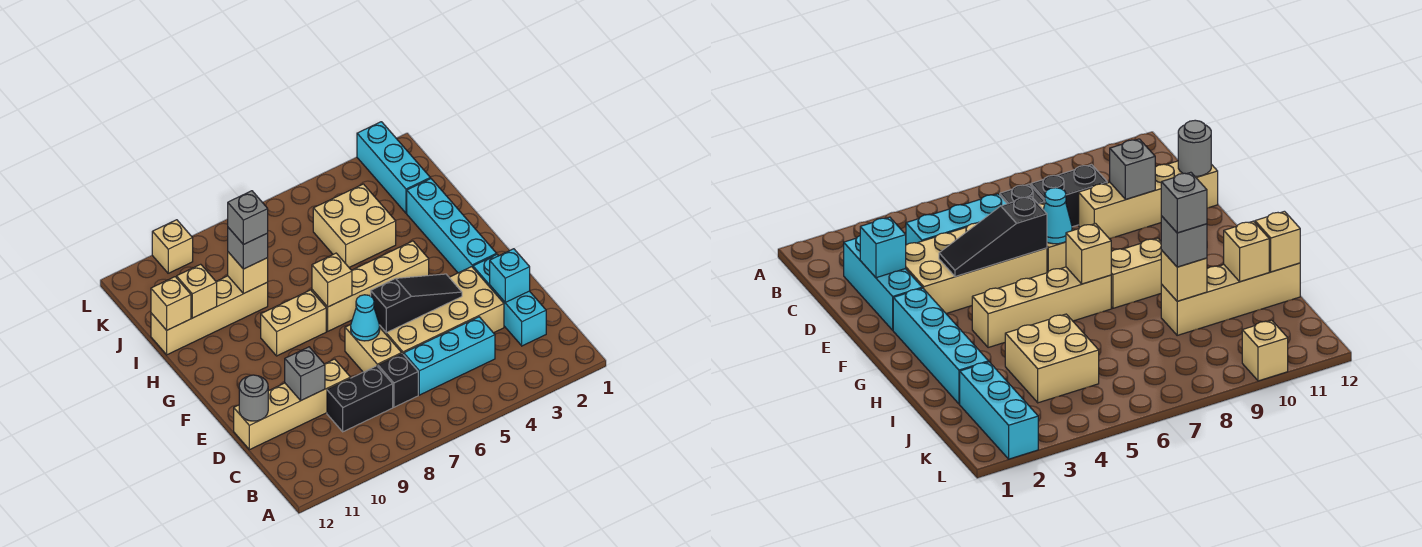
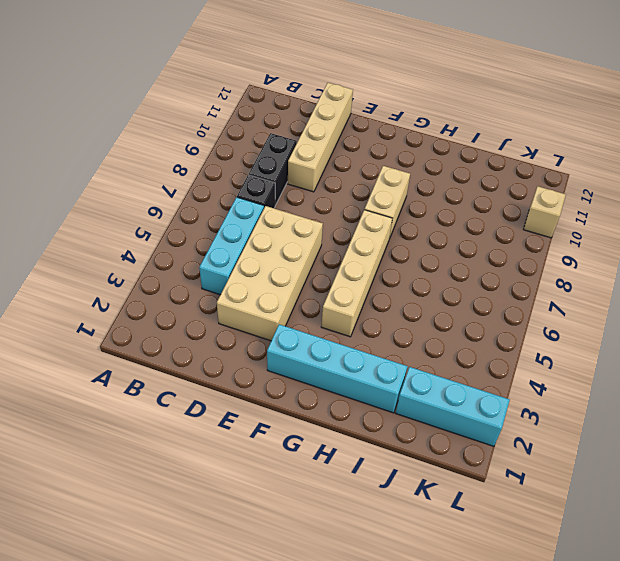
none -> cyan brick C2:E2 level 1
none -> tan brick D7:E7 level 1
none -> tan brick I4:J5 level 1

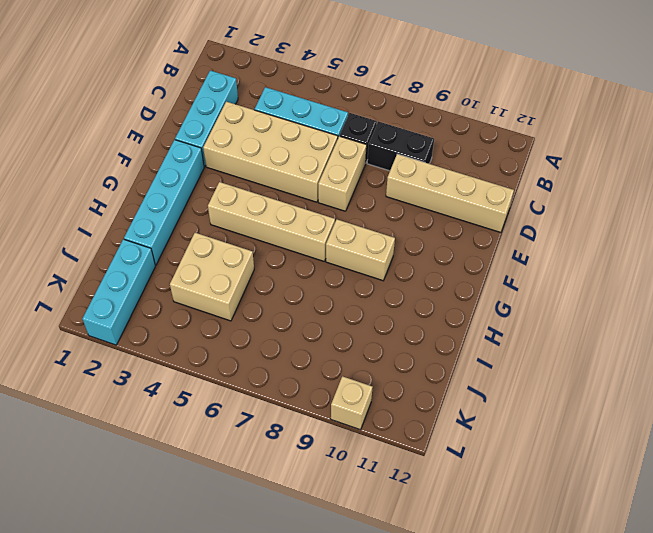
none -> tan brick I9:I12 level 1
none -> cyan brick D2 level 2
none -> grey brick D10 level 2

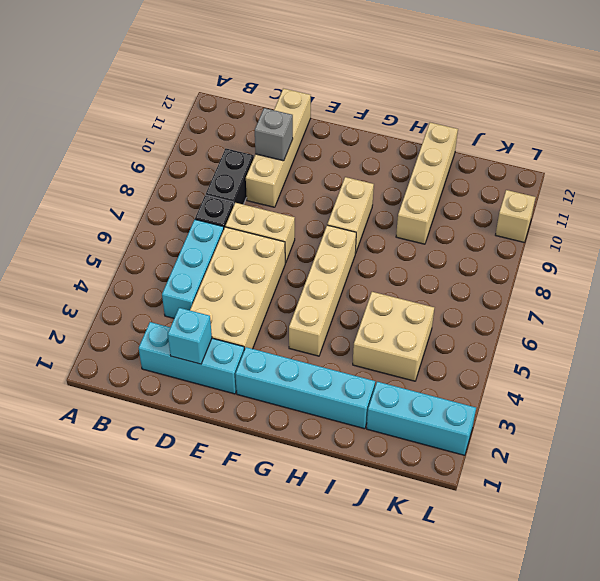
none -> grey round brick D12 level 2
none -> black slope E4:E6 level 2 top 6
none -> cyan cone E7 level 2

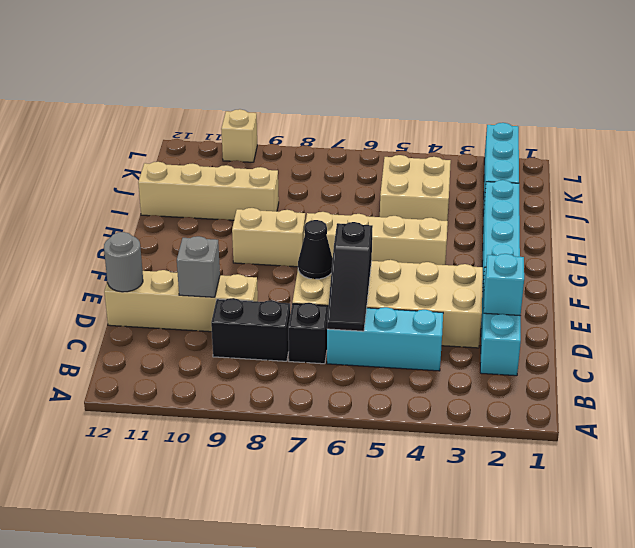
black slope C6:E6 level 2 top E -> black slope E4:E6 level 2 top 6
black cone E7 level 2 -> cyan cone E7 level 2
none -> tan brick G7 level 2
none -> tan brick I9 level 2
none -> tan brick I11 level 2

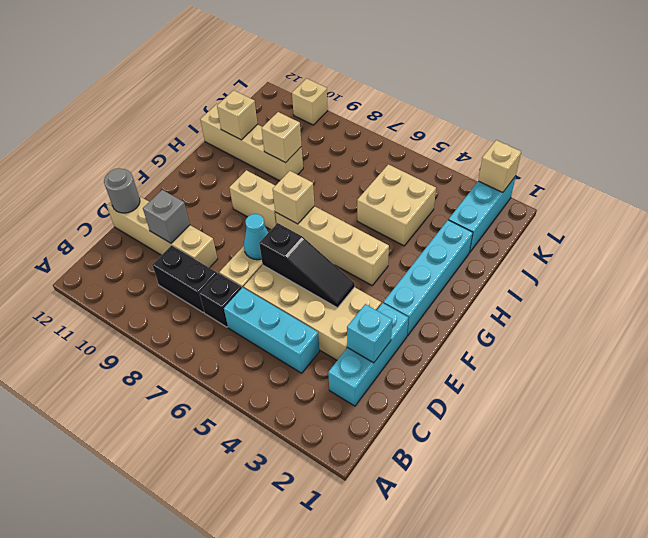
tan brick L2 level 2 -> tan brick I12 level 2
none -> grey brick I9 level 3
none -> grey brick I9 level 4

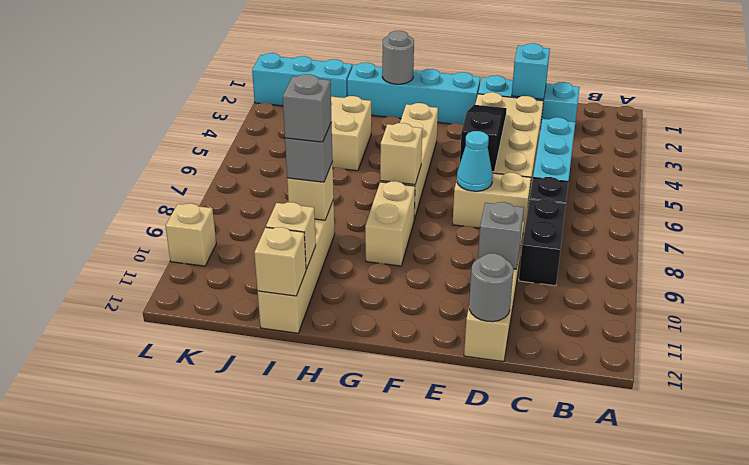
grey round brick H2 level 2 -> none

